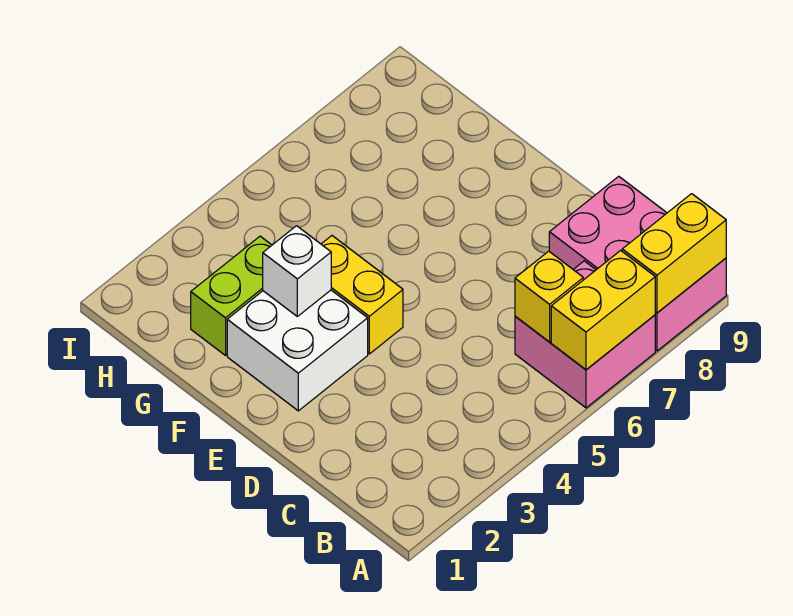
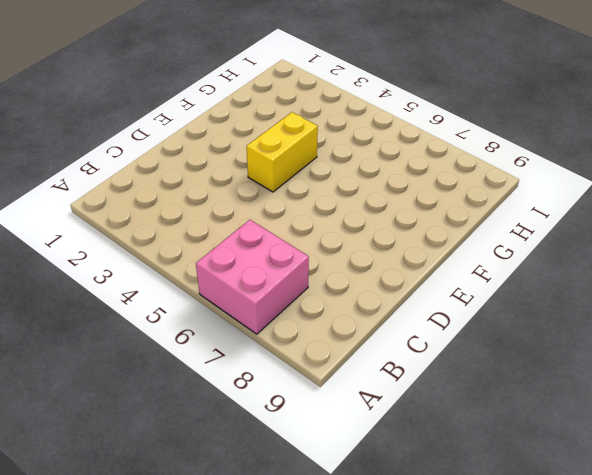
none -> pink brick A8:C9 level 1
none -> white brick E2:F3 level 1

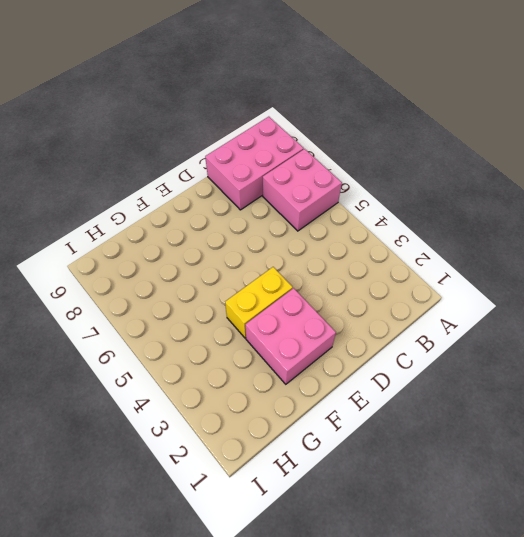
pink brick E2:F3 level 1 -> white brick E2:F3 level 1
none -> lime brick G2:G3 level 1
none -> yellow brick A6:A7 level 2

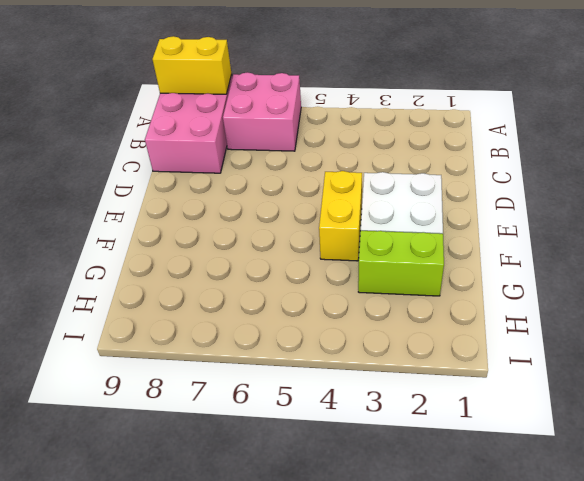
none -> yellow brick A6:A7 level 2
none -> yellow brick B6 level 2

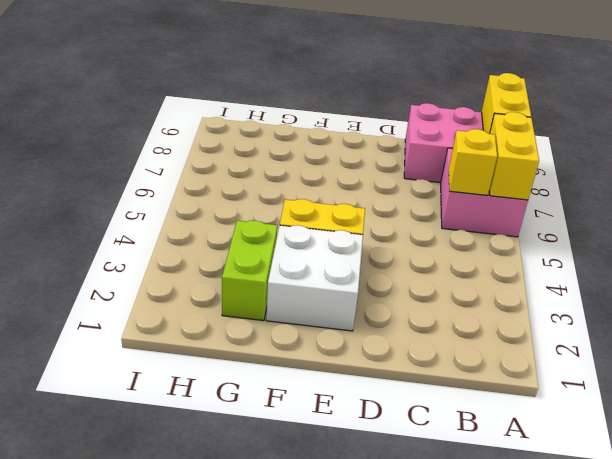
none -> white brick F3 level 2

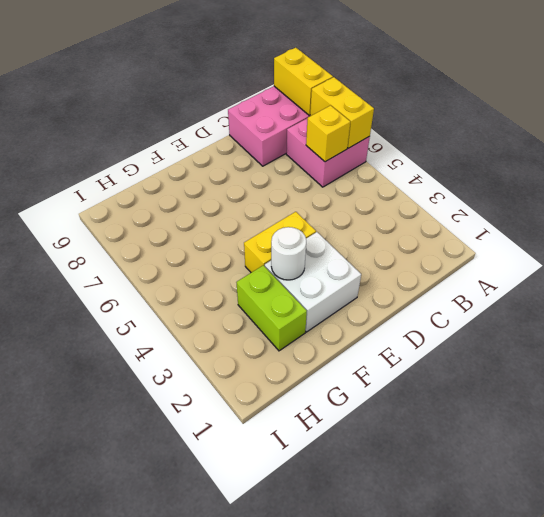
white round brick F3 level 2 -> white brick F3 level 2

